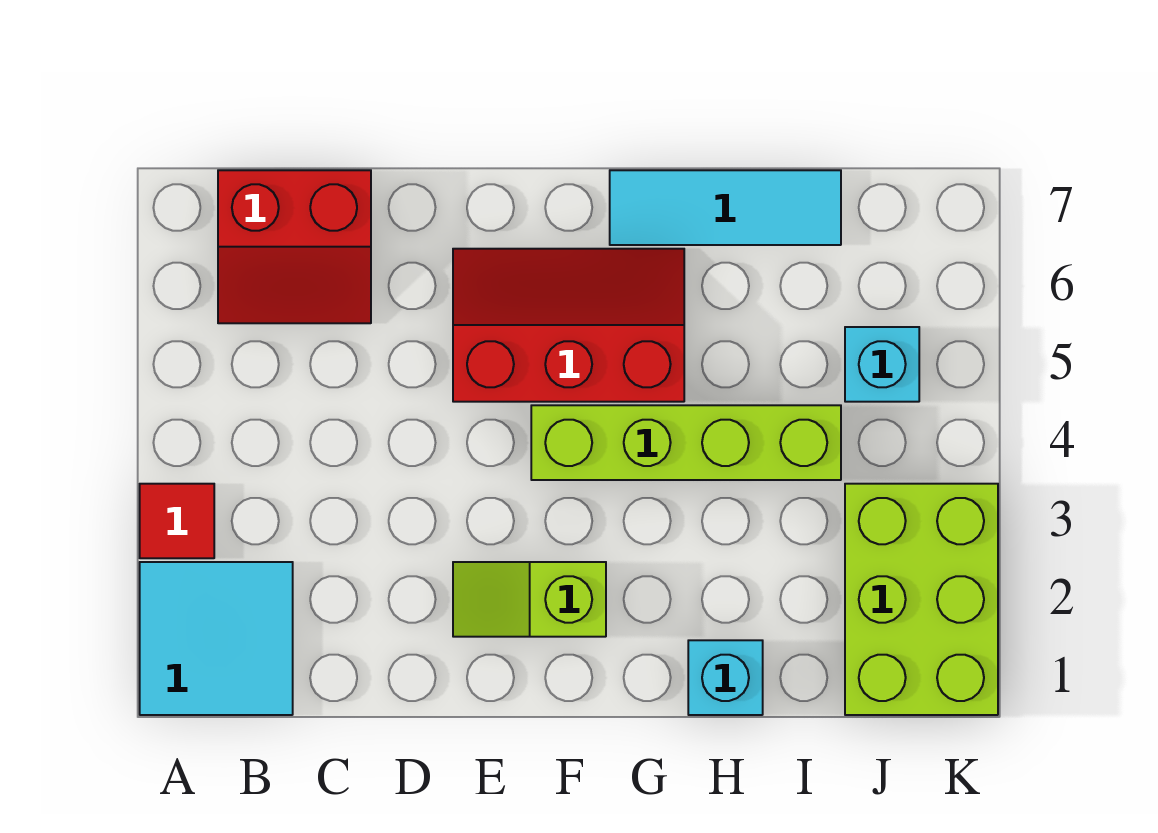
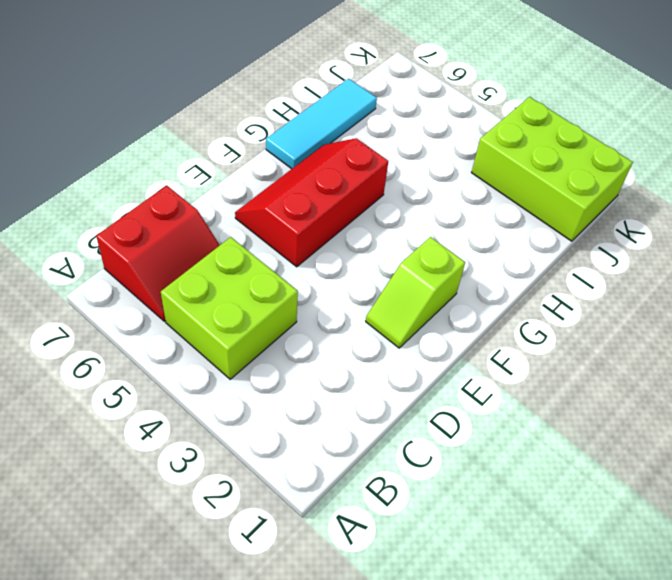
lime brick B4:C5 level 1 -> none
none -> cyan tile A1:B2 level 1
none -> red tile A3 level 1

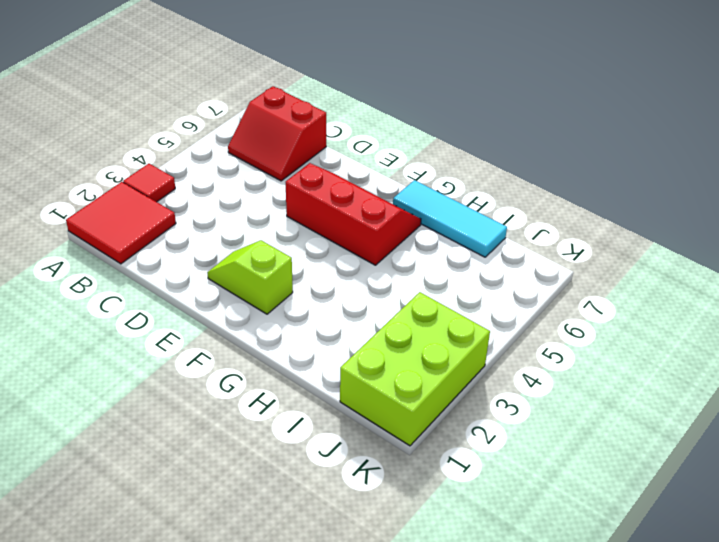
red tile A1:B2 level 1 -> cyan tile A1:B2 level 1
none -> lime brick F4:I4 level 1
none -> cyan brick H1 level 1

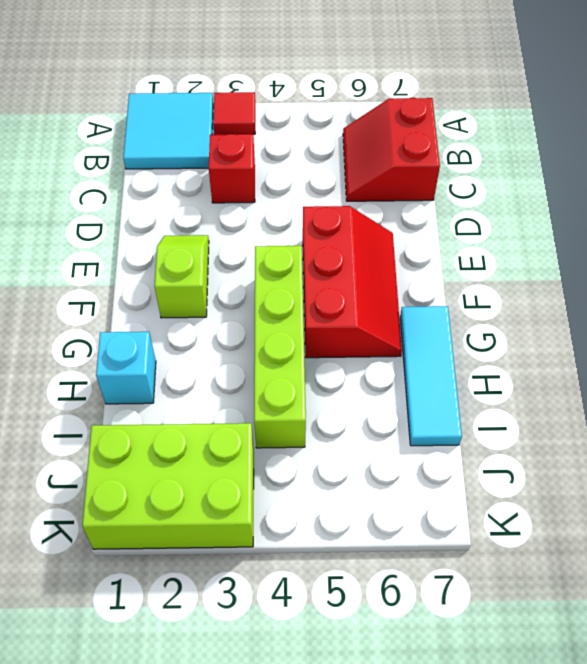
red brick C3 level 1 -> none
none -> cyan brick J5 level 1

